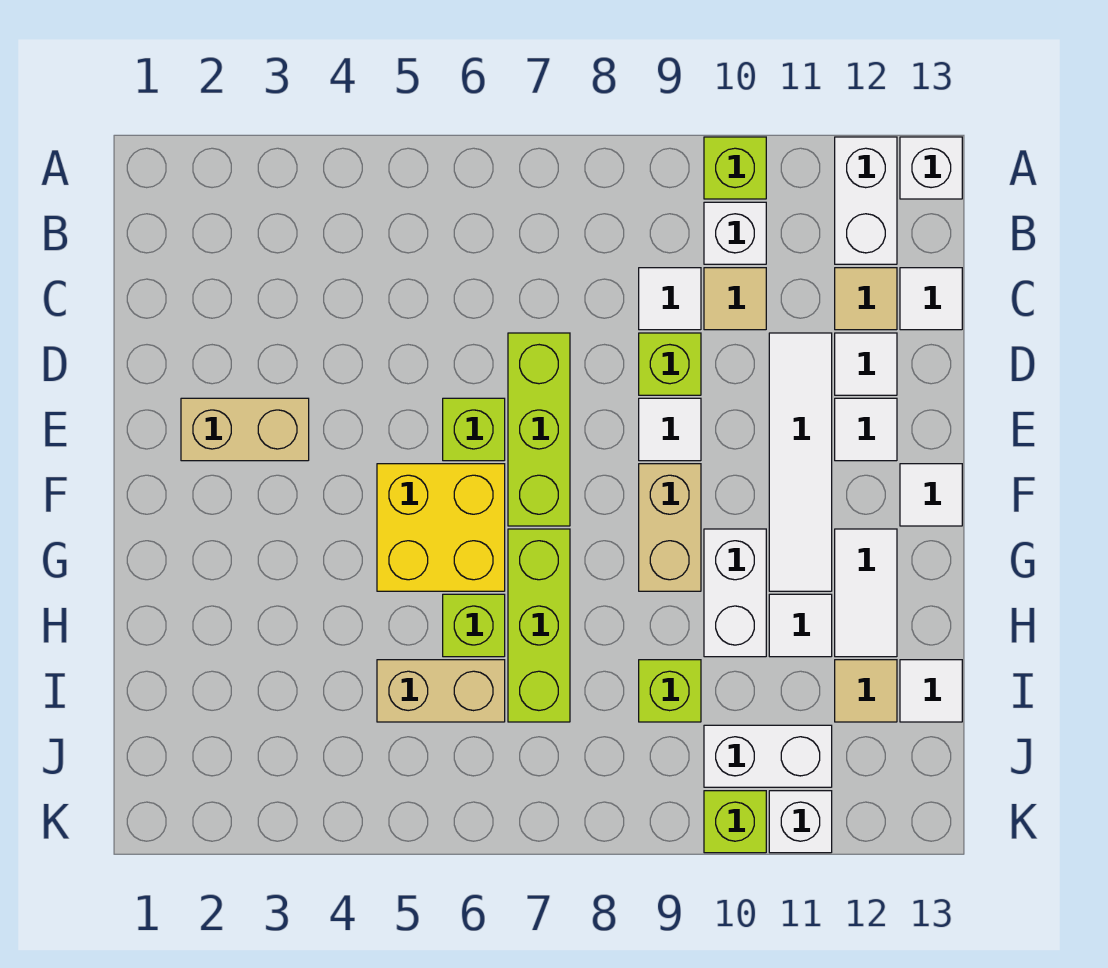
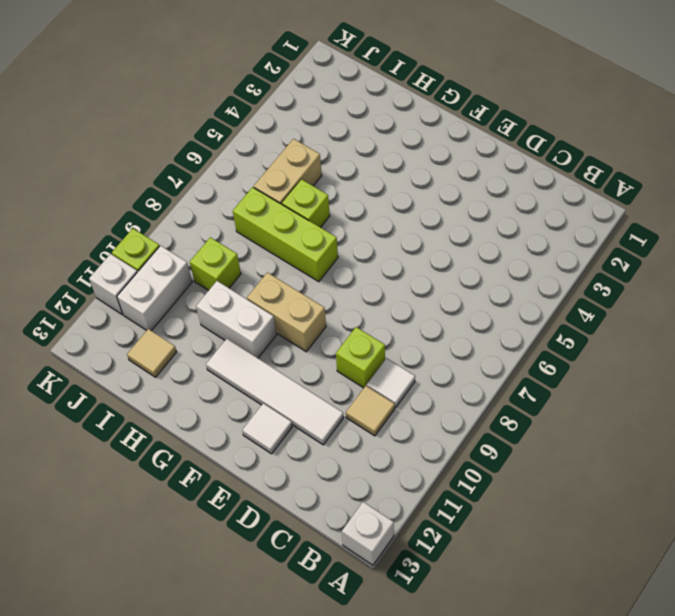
none -> lime brick A10 level 1
none -> white brick A12:B12 level 1
none -> white brick B10 level 1
none -> tan tile C12 level 1

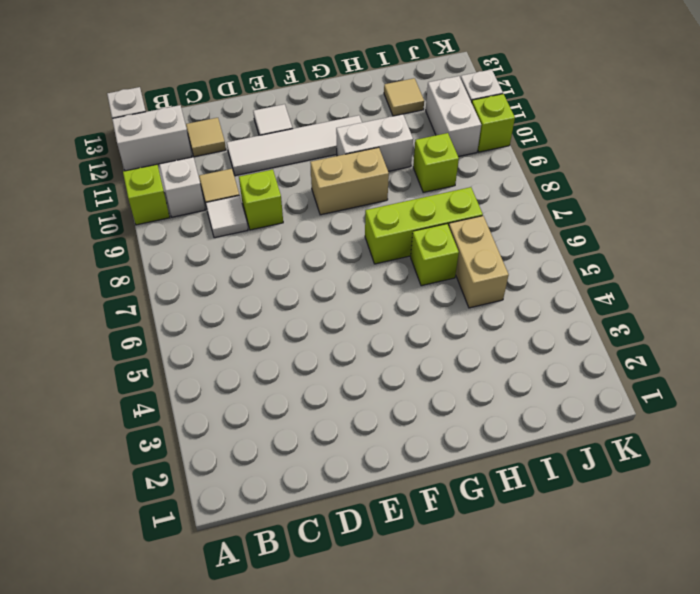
none -> white tile C13 level 1
none -> lime brick D7:F7 level 1
none -> white tile D12 level 1
none -> tan brick E2:E3 level 1

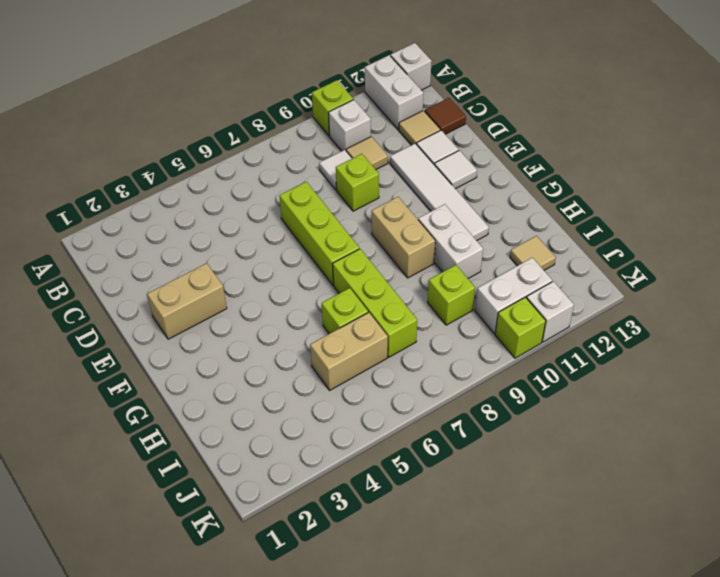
brown tile C13 level 1 -> white tile C13 level 1
none -> lime brick E6 level 1
none -> white tile E9 level 1
none -> yellow brick F5:G6 level 1
none -> white tile F13 level 1

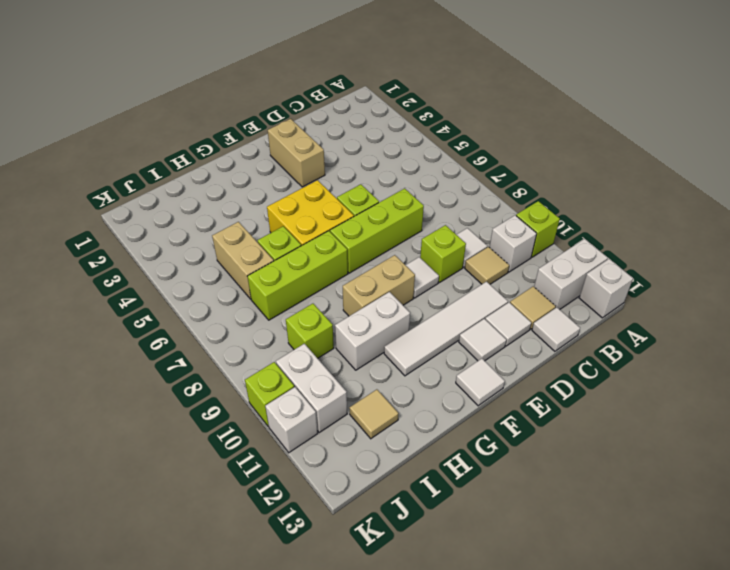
none -> white tile G12:H12 level 1
none -> white tile H11 level 1
none -> white tile I13 level 1

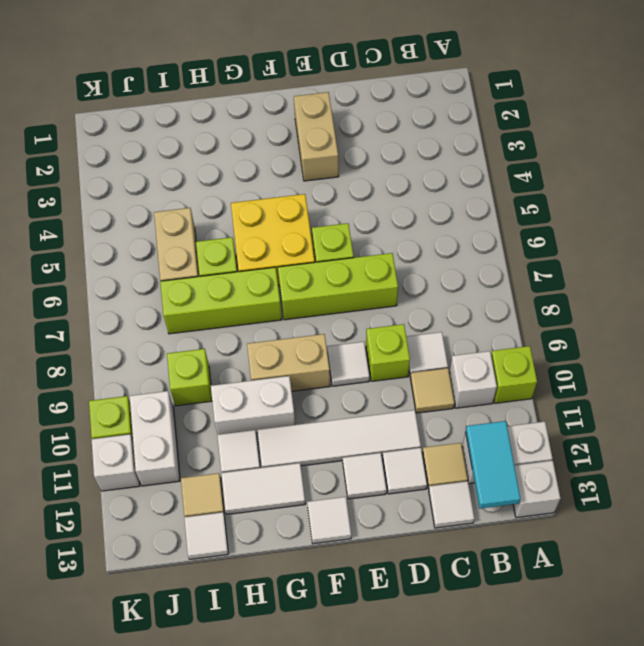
cyan tile B12:B13 level 2 -> none

